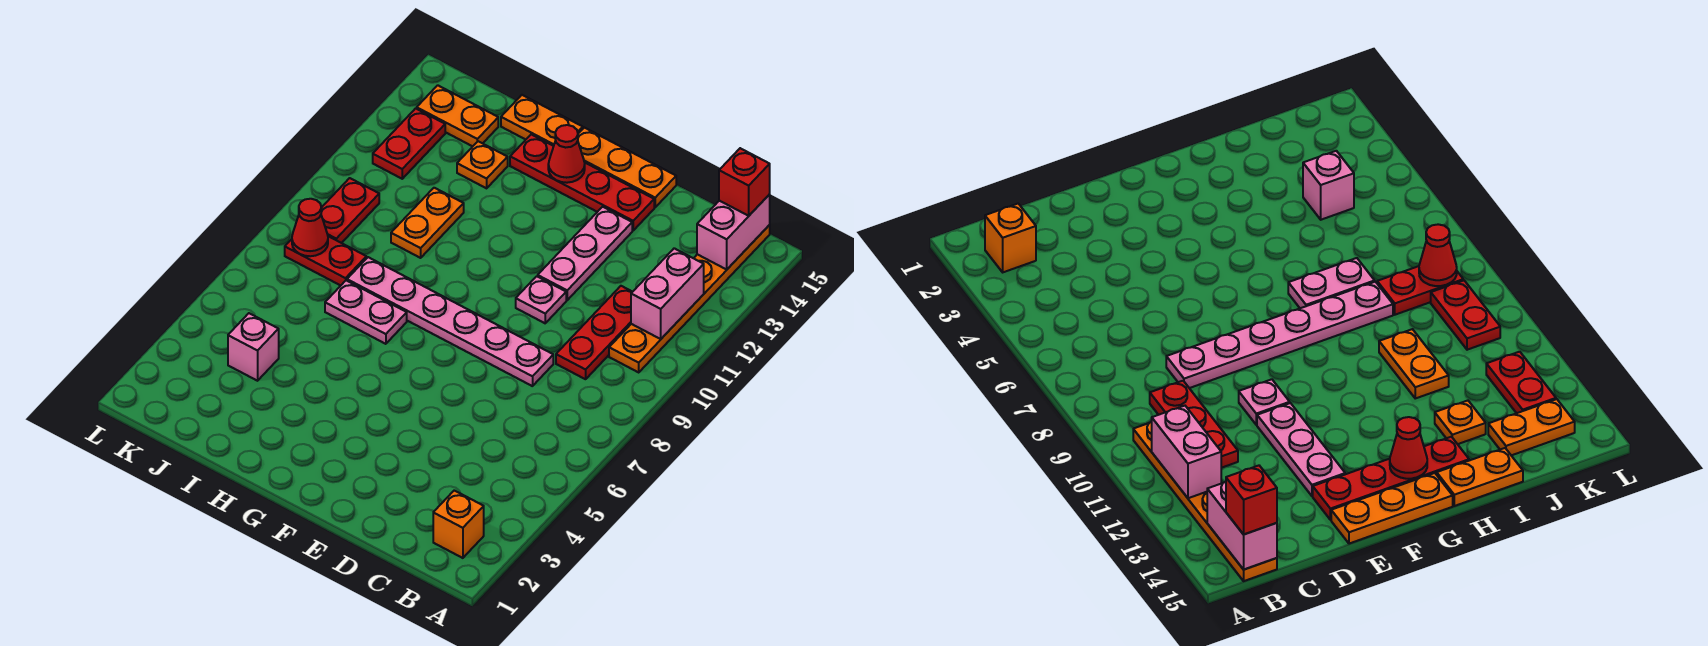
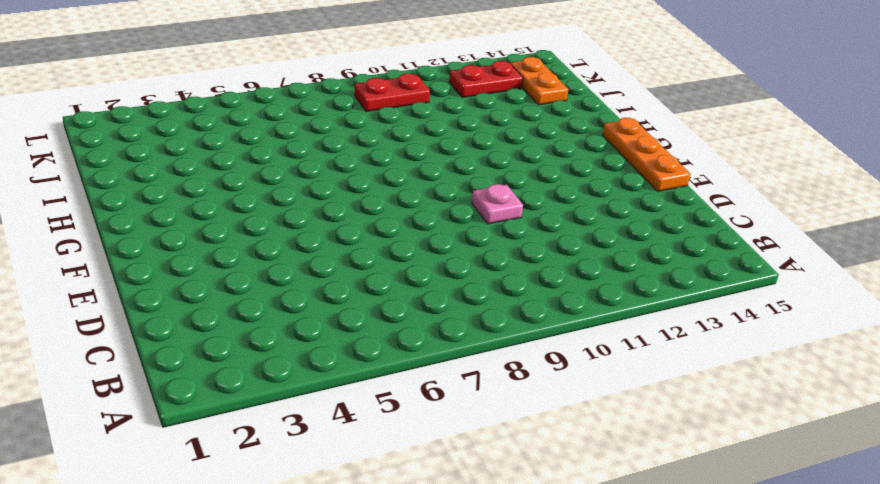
none -> orange brick B2 level 1
none -> orange plate B10:B15 level 1
none -> red plate C9:C11 level 1

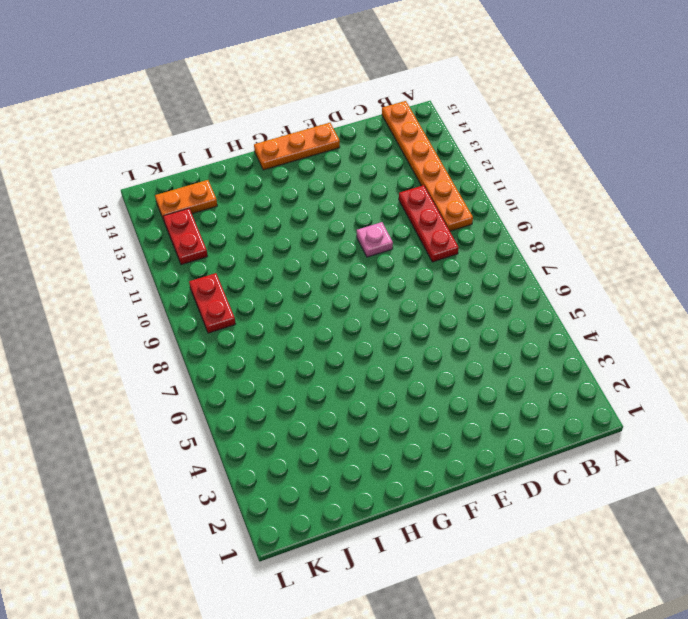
none -> orange brick B2 level 1
none -> pink plate D8:I8 level 1
none -> pink plate E11:E13 level 1

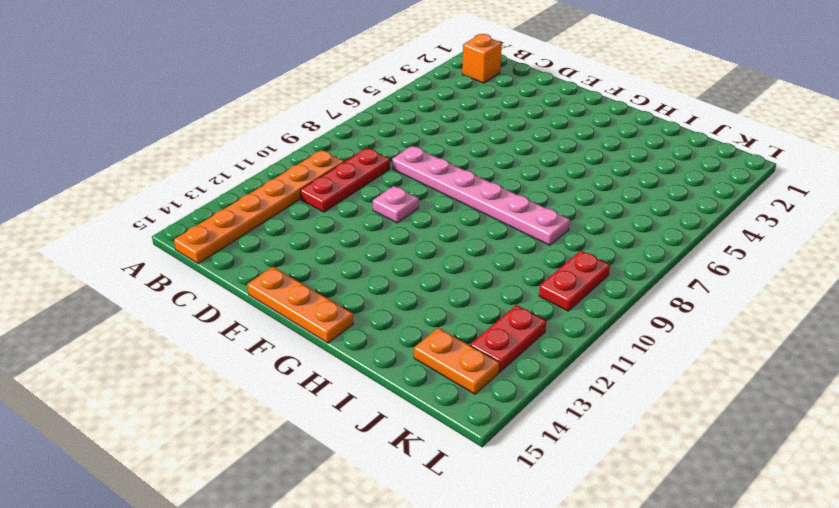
none -> pink plate E11:E13 level 1
none -> red plate E14:H14 level 1
none -> pink plate H7:I7 level 1

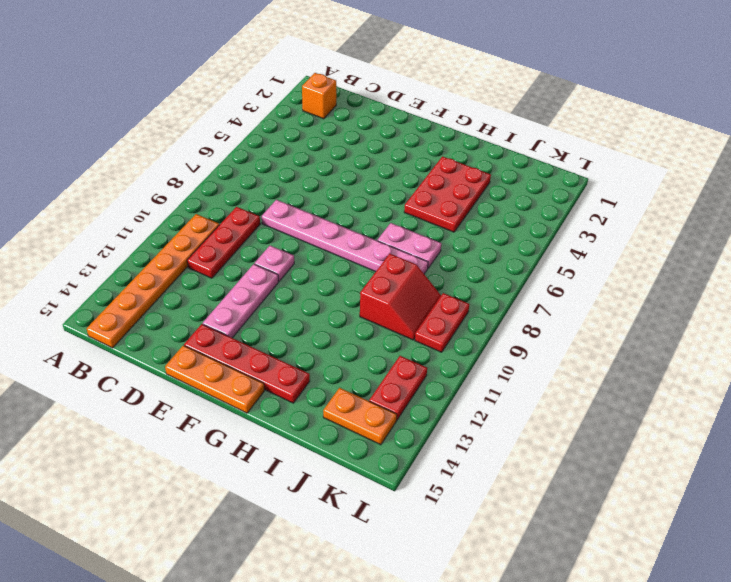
red plate H3:I5 level 1 -> none
red slope I9:J10 level 1 top I -> orange plate I10:I11 level 1
none -> orange plate H15:I15 level 1
none -> orange plate I13 level 1
none -> pink brick J4 level 1

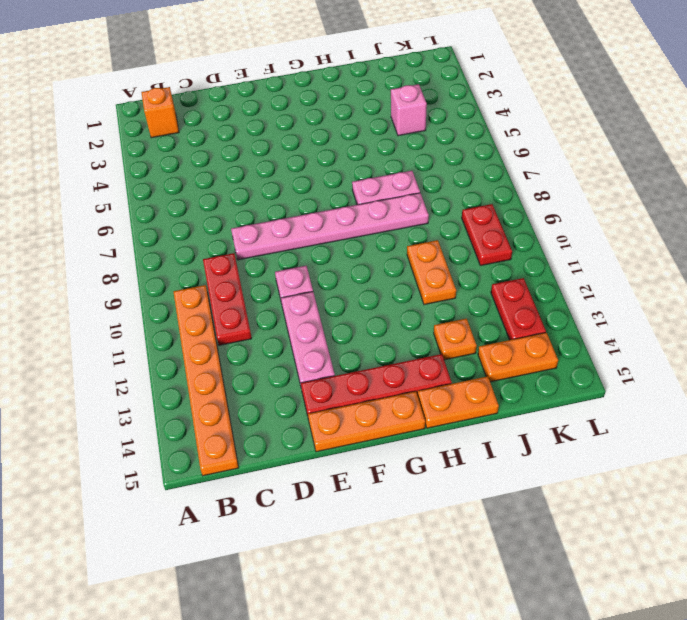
none -> red plate J8:K8 level 1
none -> pink brick B11:B12 level 2
none -> pink brick B14:B15 level 2

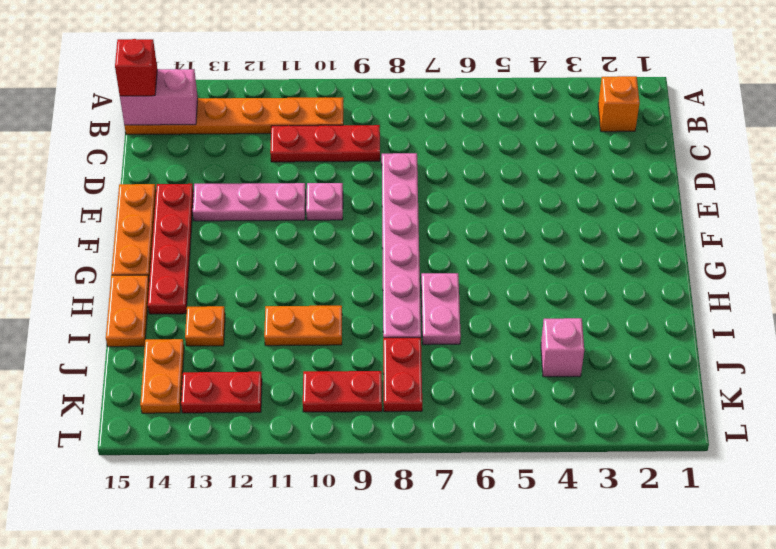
none -> pink brick B11:B12 level 2
none -> red cone G14 level 2
none -> red cone K8 level 2

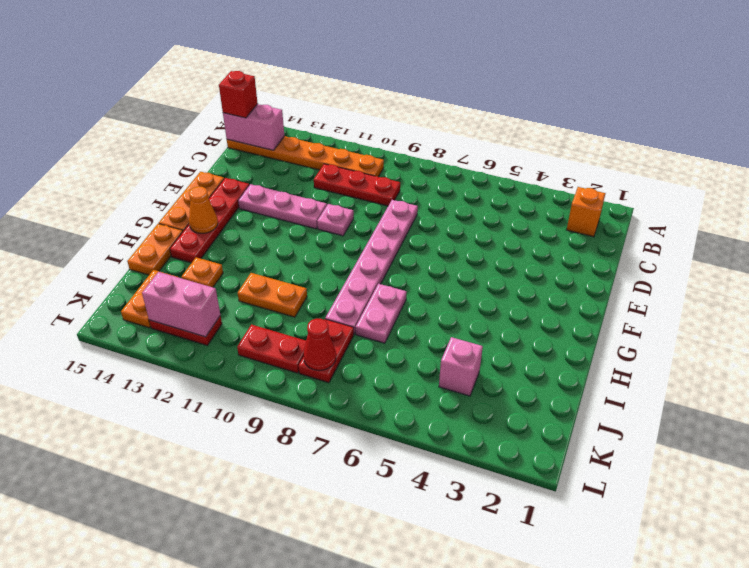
orange cone G14 level 2 -> red cone G14 level 2
pink brick K12:K13 level 2 -> pink brick B11:B12 level 2

